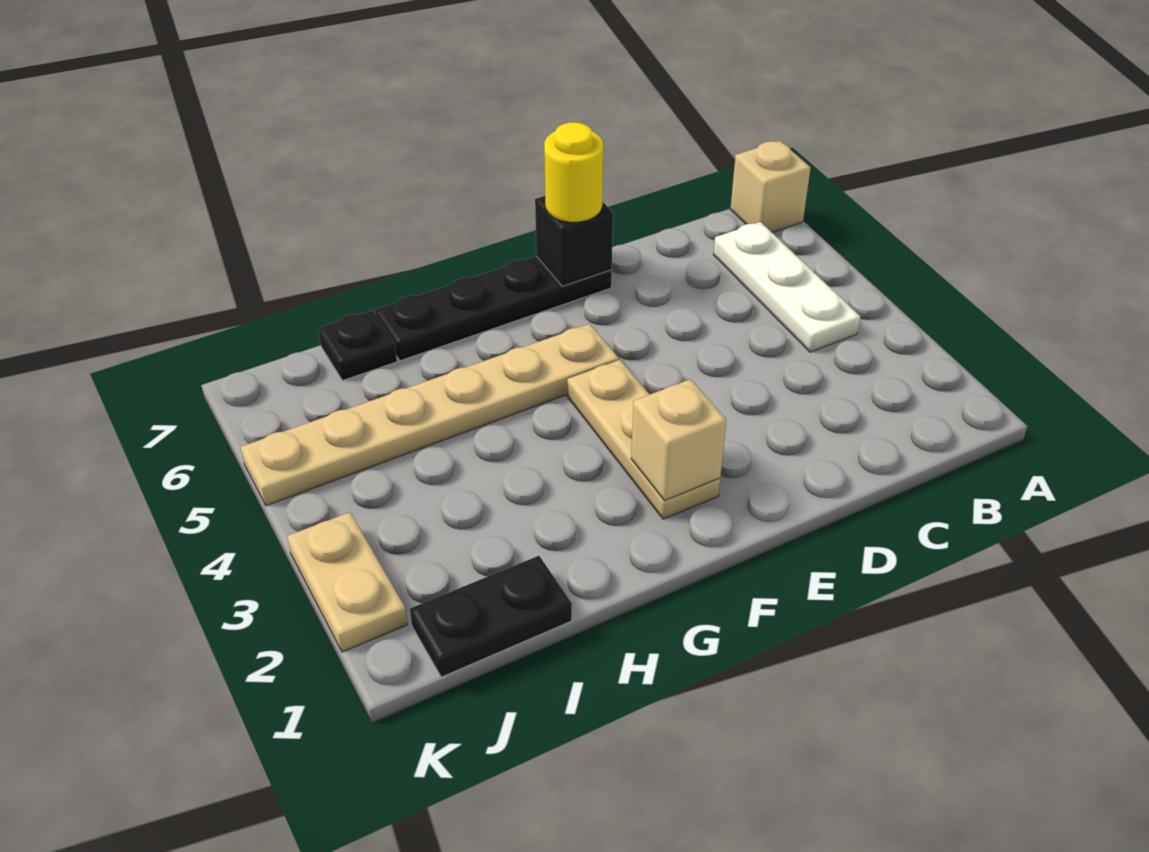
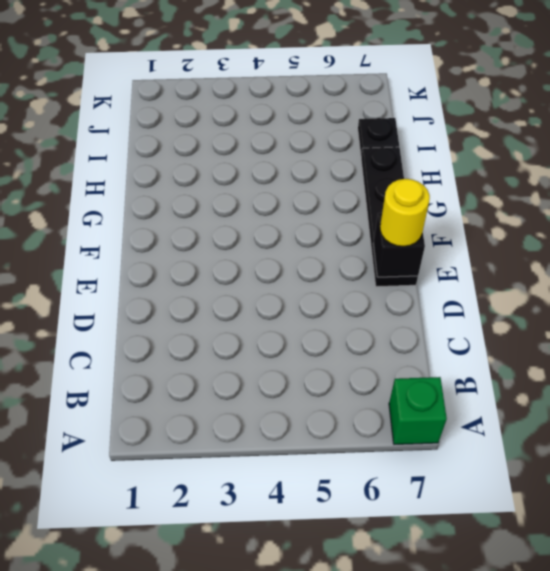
green brick A7 level 1 -> tan brick A7 level 1
none -> white plate B4:B6 level 1
none -> tan plate F2:F4 level 1

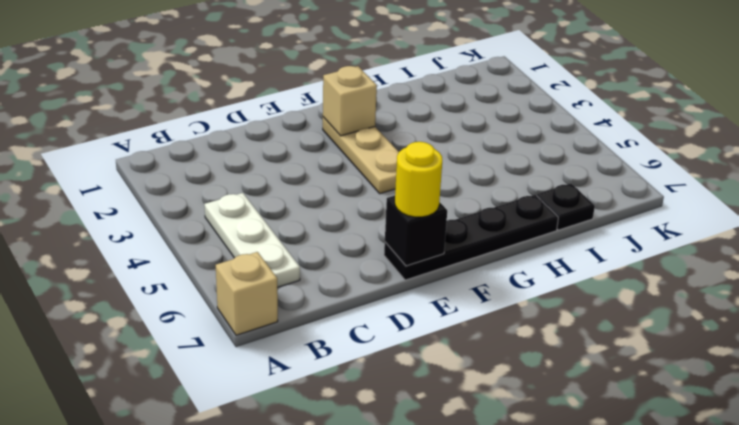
none -> tan plate F5:K5 level 1
none -> black plate I1:J1 level 1

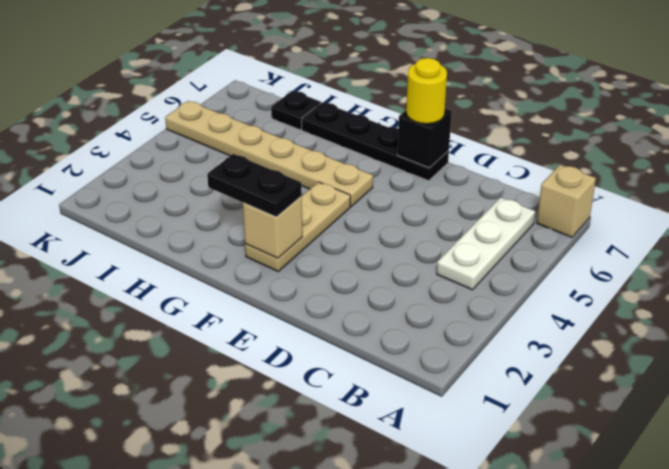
black plate F2:G2 level 3 -> black plate I1:J1 level 1
none -> tan plate K2:K3 level 1

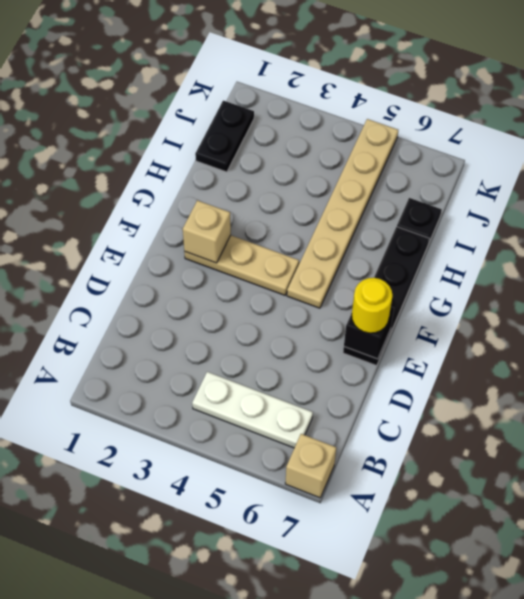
none -> tan plate K2:K3 level 1

